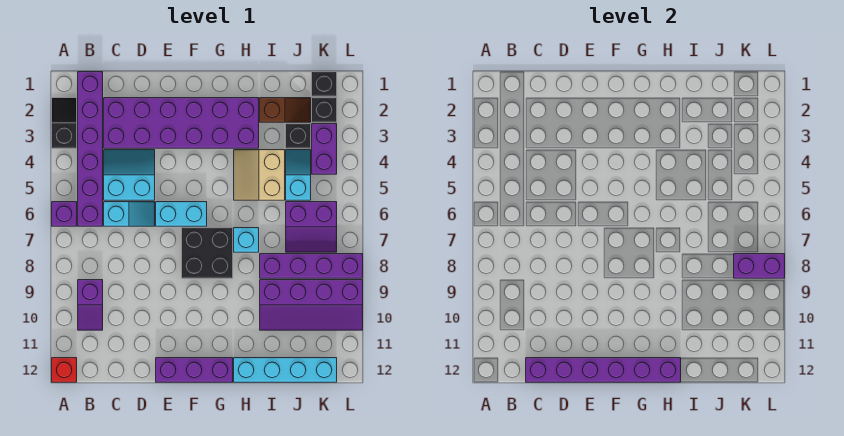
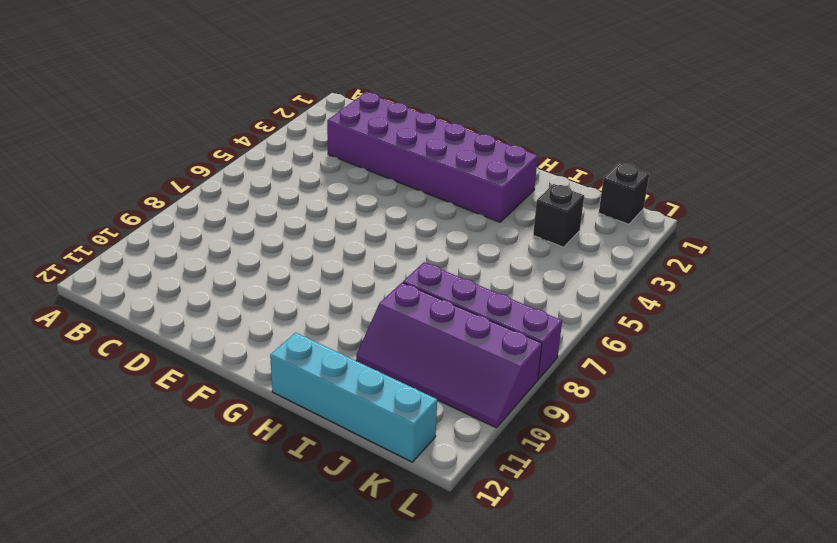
none -> black slope A2:A3 level 1 top 3
none -> purple brick A6 level 1
none -> red brick A12 level 1

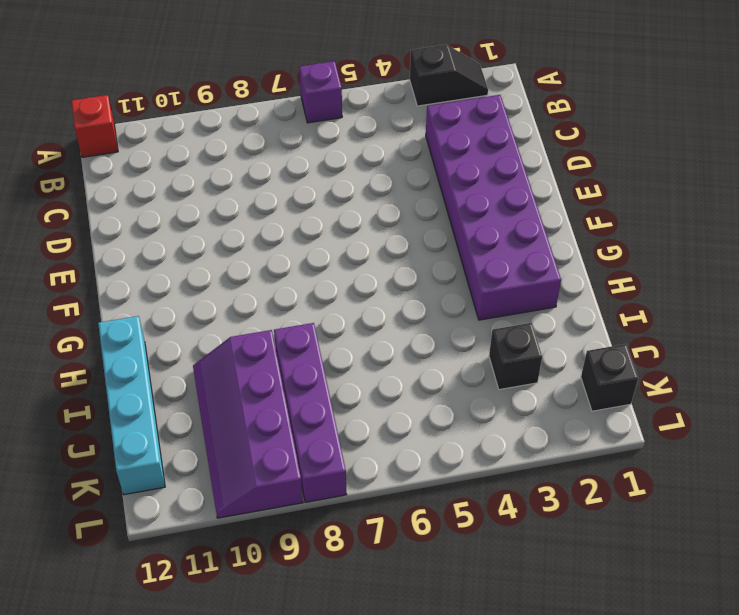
none -> purple brick B1:B6 level 1
none -> purple slope B9:B10 level 1 top 9
none -> cyan slope C4:D5 level 1 top 5

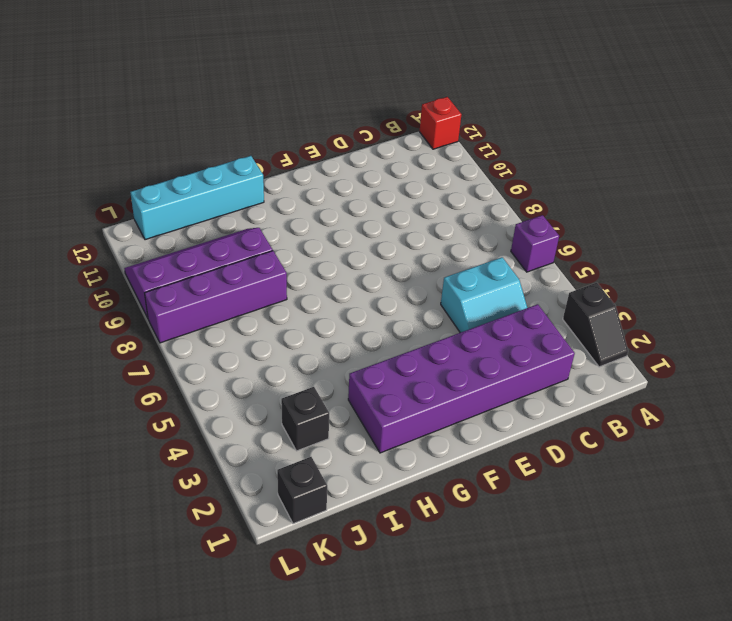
none -> purple brick B1:B6 level 1
none -> purple slope B9:B10 level 1 top 9
none -> cyan slope C6:D6 level 1 top C

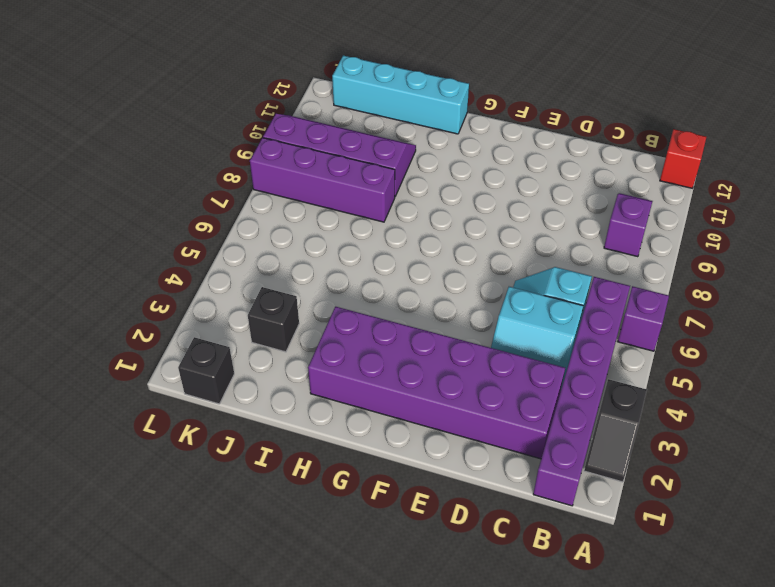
none -> cyan brick E6:F6 level 1
none -> purple brick E12:G12 level 1
none -> black brick F7:G8 level 1

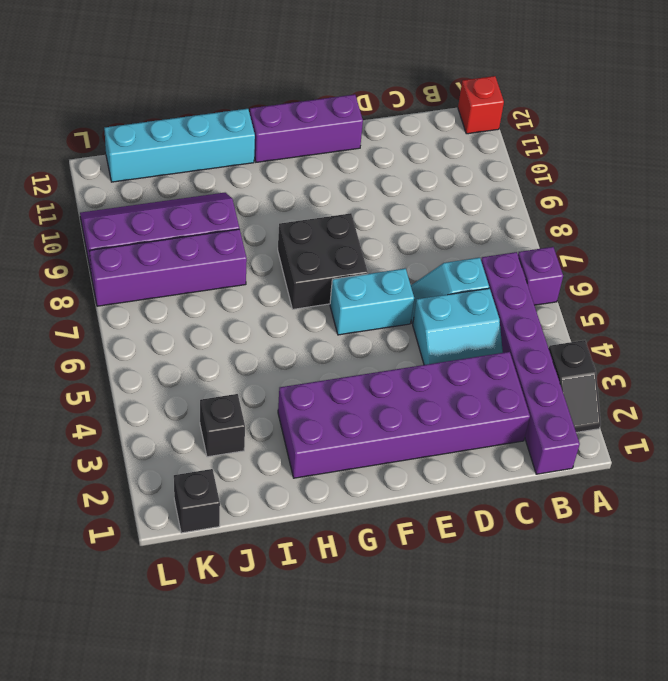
none -> purple slope B9:B10 level 1 top 9
none -> tan slope H4:I5 level 1 top I
none -> cyan brick H7 level 1

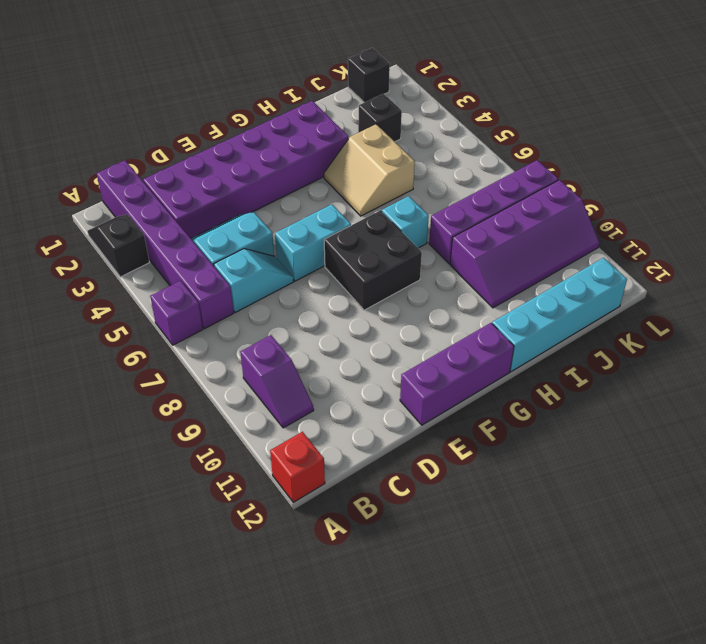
none -> brown slope I2:J2 level 1 top I
none -> cyan slope J4:J5 level 1 top 5
none -> purple slope J6:K7 level 1 top 6

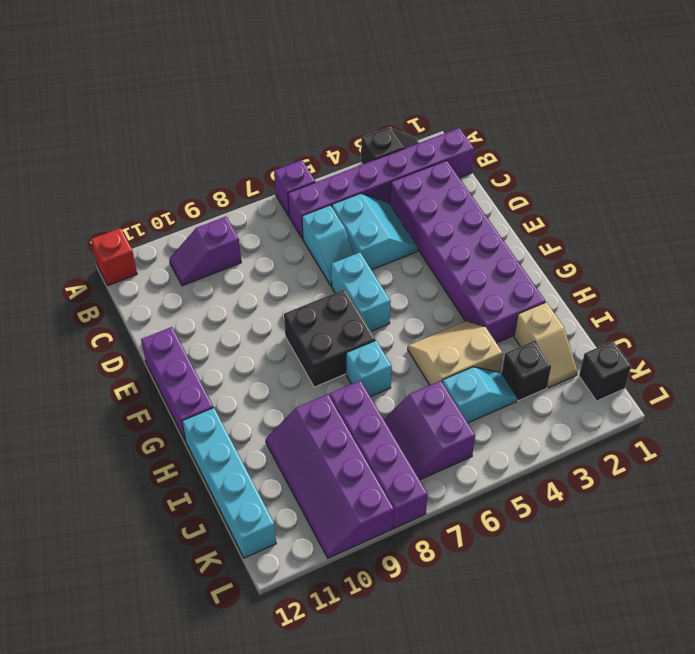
tan slope I2:J2 level 1 top I -> brown slope I2:J2 level 1 top I
none -> black brick K2 level 1
none -> purple brick K3:K4 level 1
none -> purple brick C12:H12 level 2

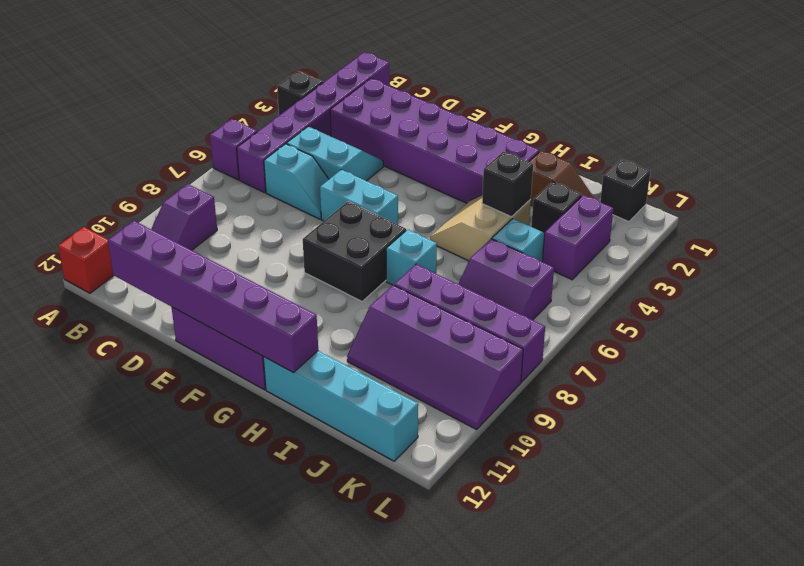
black brick I4 level 2 -> black brick K2 level 1
none -> purple brick K8:L8 level 2

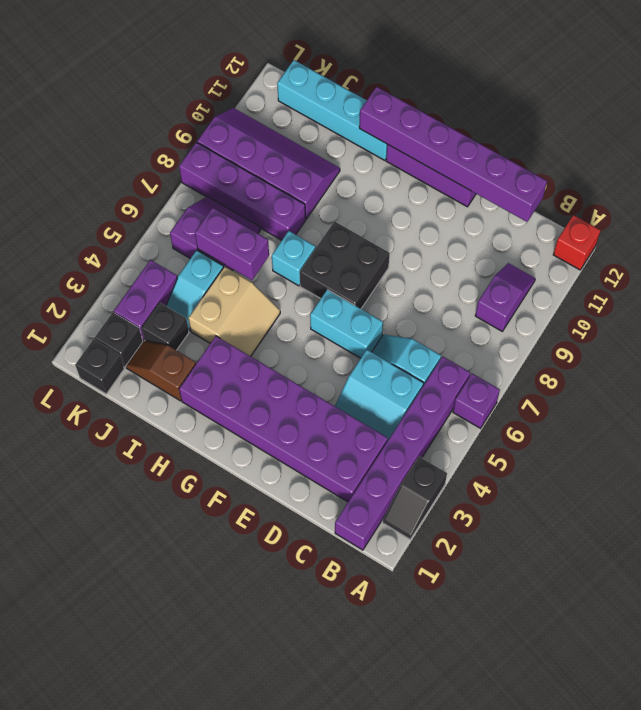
purple brick I6:J6 level 2 -> purple brick K8:L8 level 2

